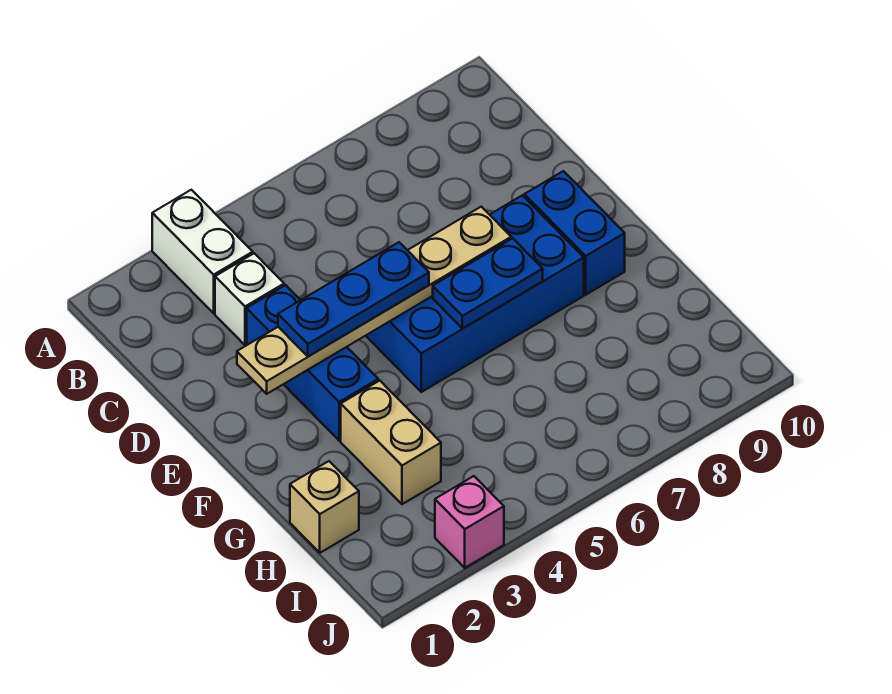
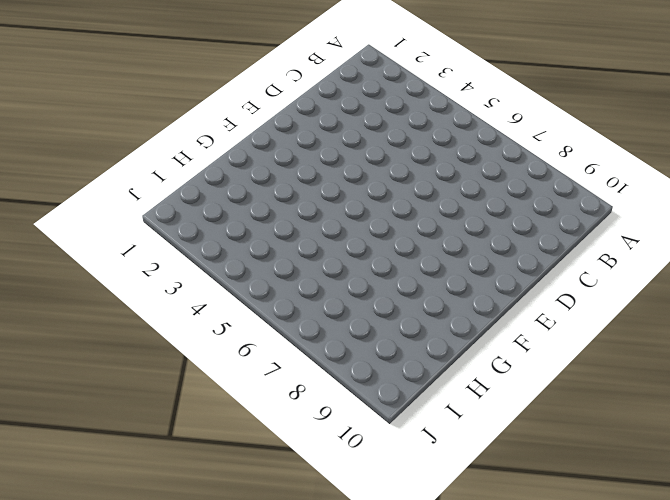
none -> white brick A3:B3 level 1
none -> white brick C3 level 1

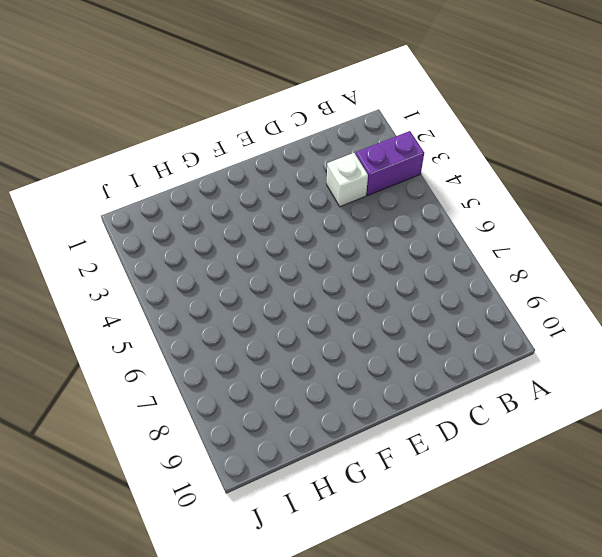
purple brick A3:B3 level 1 -> white brick A3:B3 level 1
none -> blue brick D3:F3 level 1
none -> blue brick E5:F8 level 1

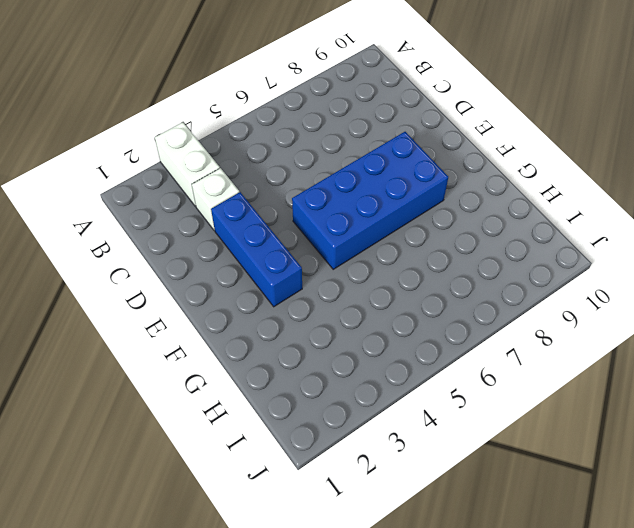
none -> blue brick E9:F9 level 1
none -> tan brick G3:H3 level 1

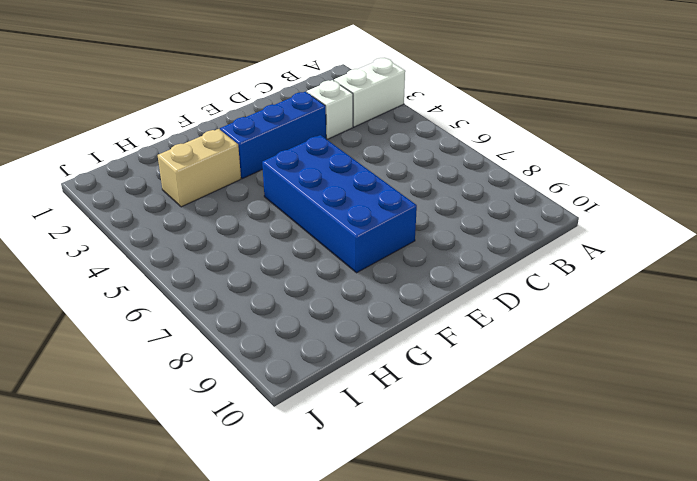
none -> blue brick E9:F9 level 1
none -> tan brick H1 level 1

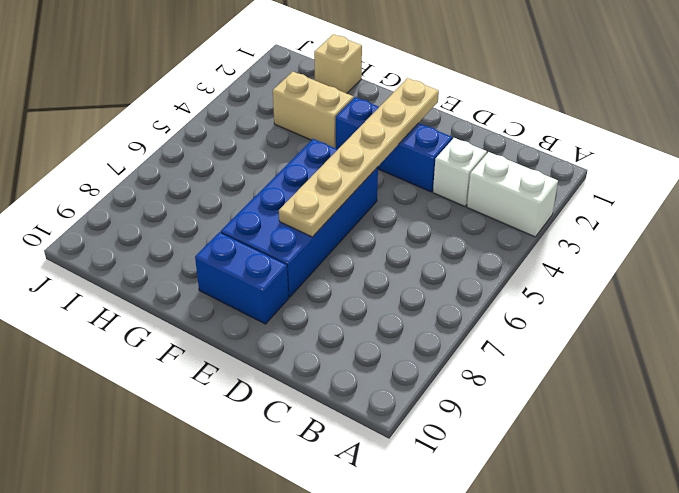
none -> pink brick J3 level 1
none -> blue plate F6:F7 level 2

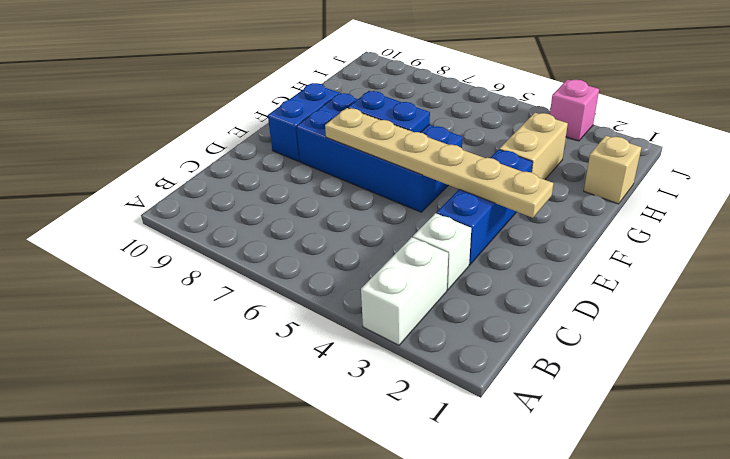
none -> blue plate E3:E5 level 3

